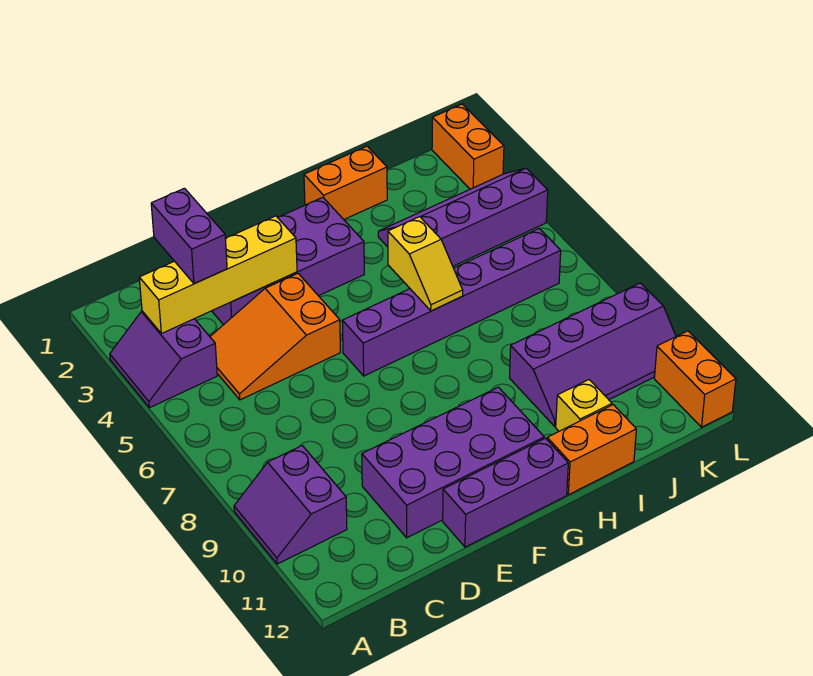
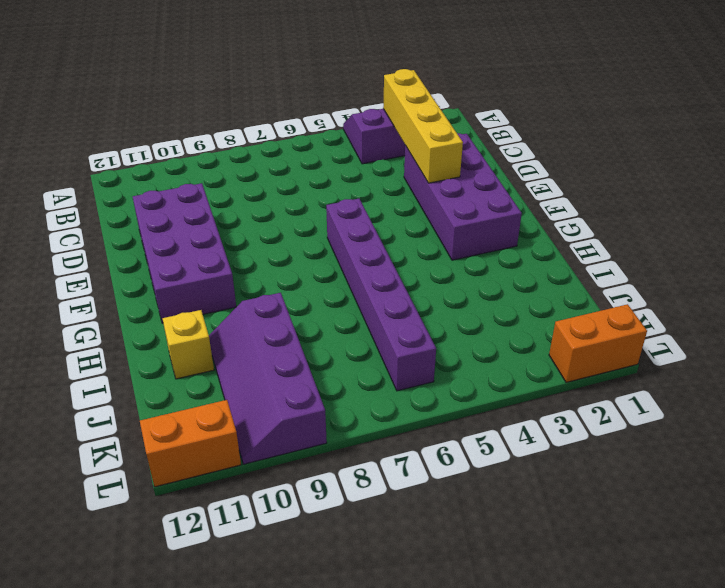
none -> purple slope A9:B10 level 1 top B
none -> orange slope C4:E5 level 1 top E
none -> purple brick E12:G12 level 1

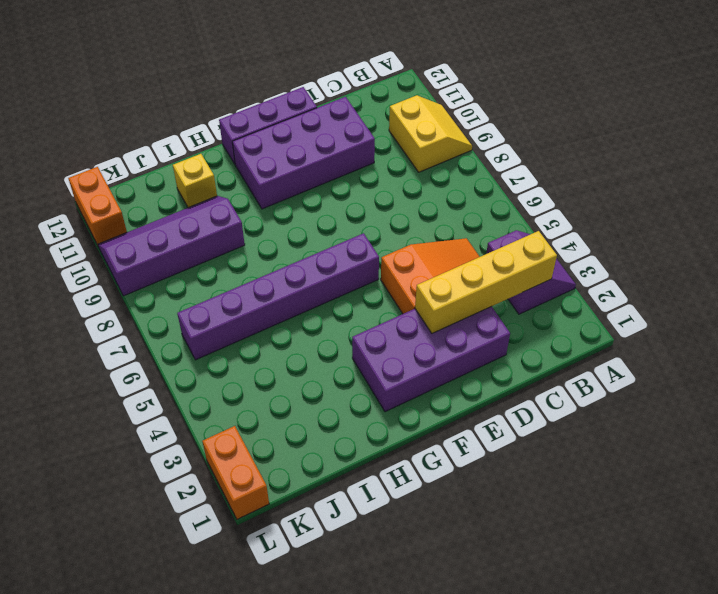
yellow slope A9:B10 level 1 top B -> purple slope A9:B10 level 1 top B
none -> orange brick H1:I1 level 1
none -> orange brick H12:I12 level 1
none -> purple slope I3:L4 level 1 top 4

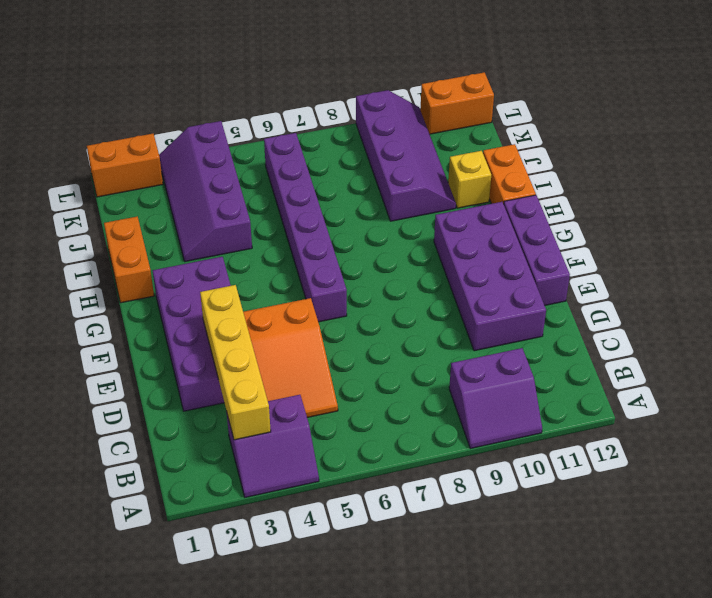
none -> yellow slope H5:H6 level 2 top 5
none -> purple brick C2:C3 level 3

